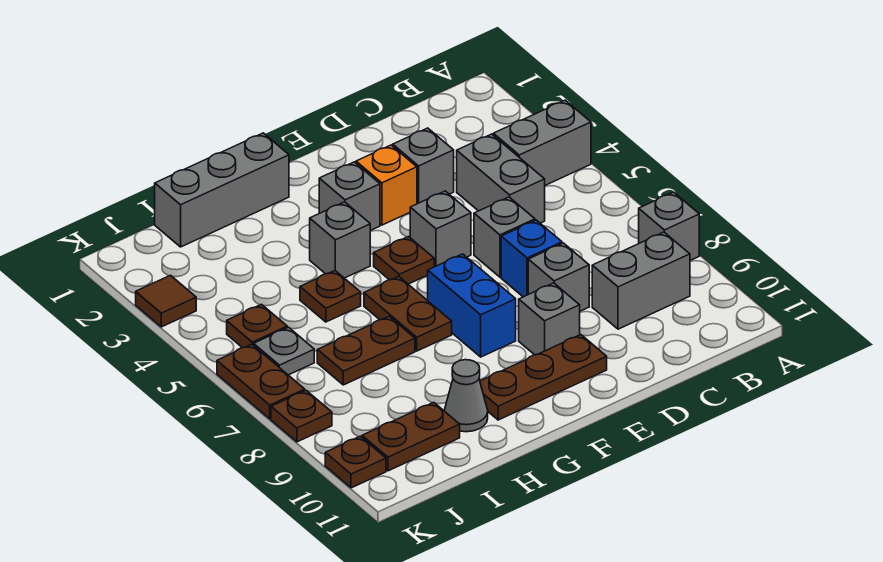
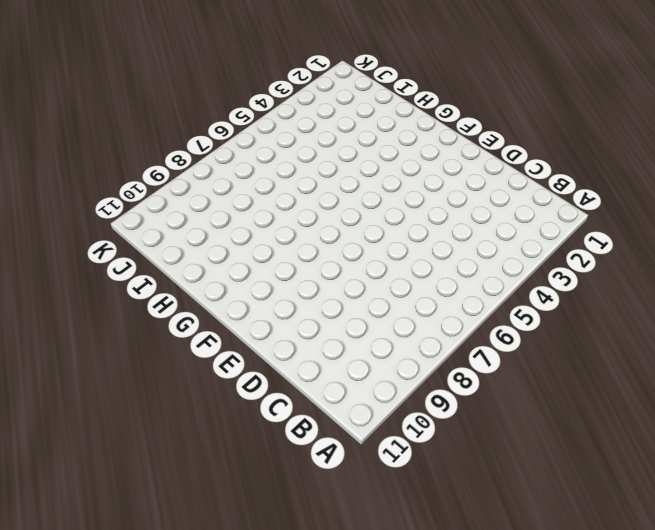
none -> grey brick A4:B4 level 1
none -> grey brick A8 level 1
none -> grey brick B9:C9 level 1

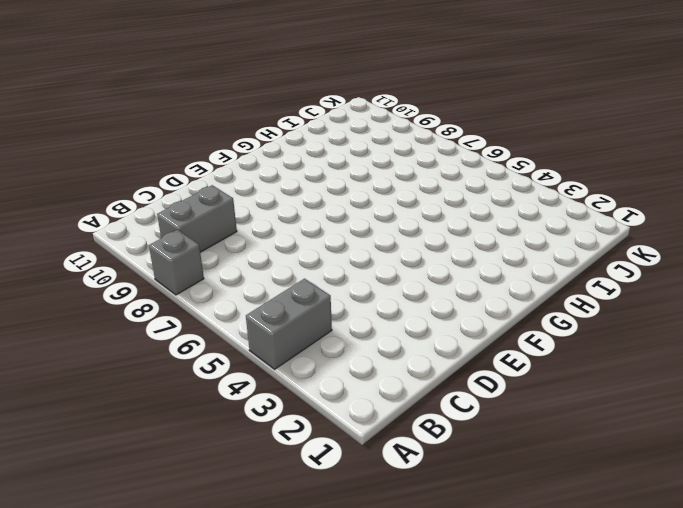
none -> grey brick C4:C5 level 1
none -> grey brick D3 level 1
none -> grey brick D6 level 1

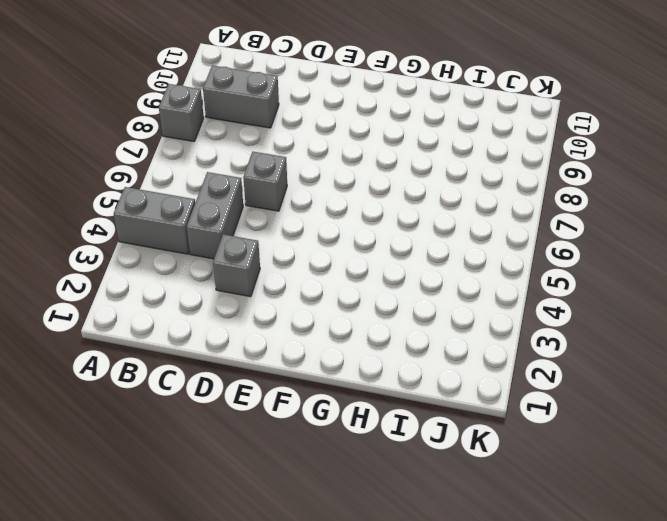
none -> blue brick D7 level 1
none -> grey brick D8 level 1
none -> orange brick E3 level 1

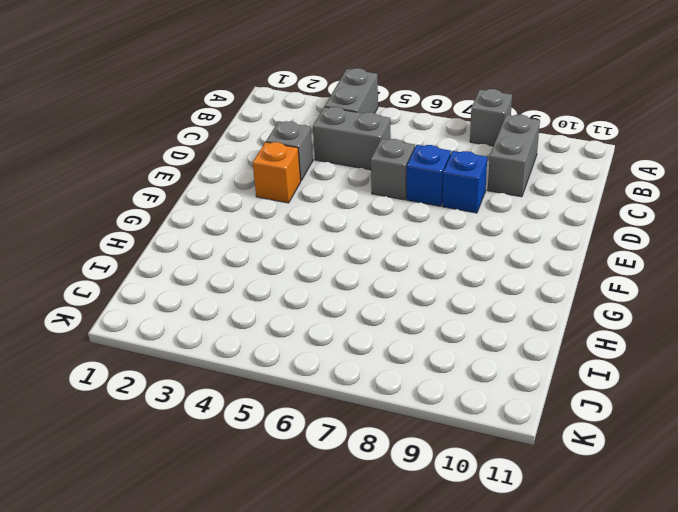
blue brick D8 level 1 -> grey brick D8 level 1
none -> grey brick E5 level 1
none -> grey brick E9 level 1
none -> brown plate E10:G10 level 1

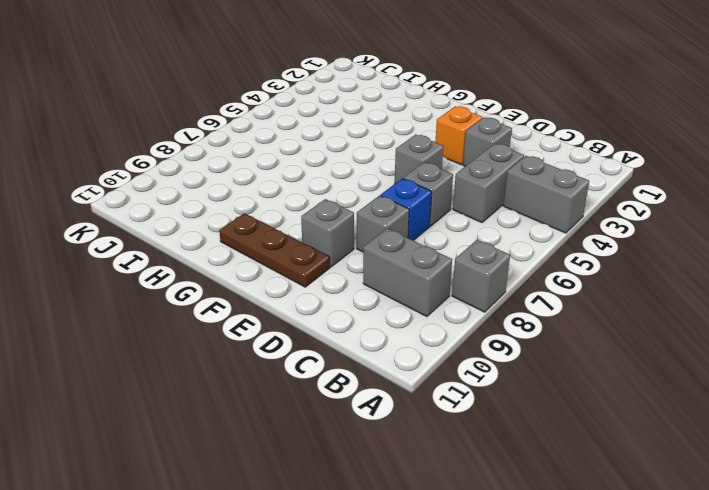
none -> grey brick F3 level 1
none -> brown plate F5 level 1
none -> blue brick F7:F8 level 1

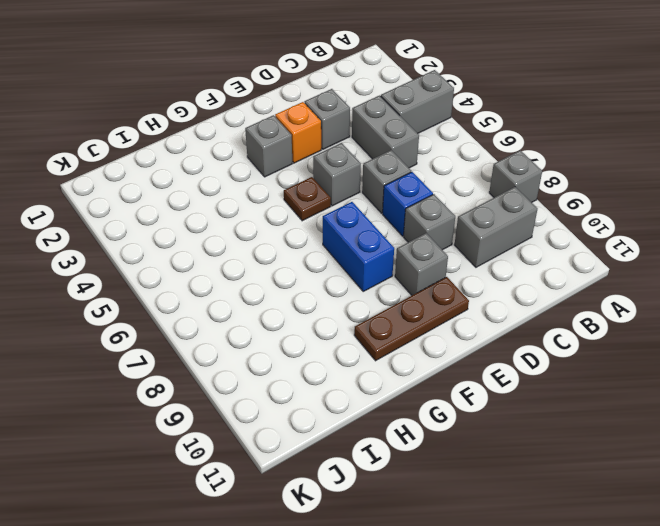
none -> grey brick G1:I1 level 1
none -> grey brick G4 level 1
none -> brown plate G6:G7 level 1

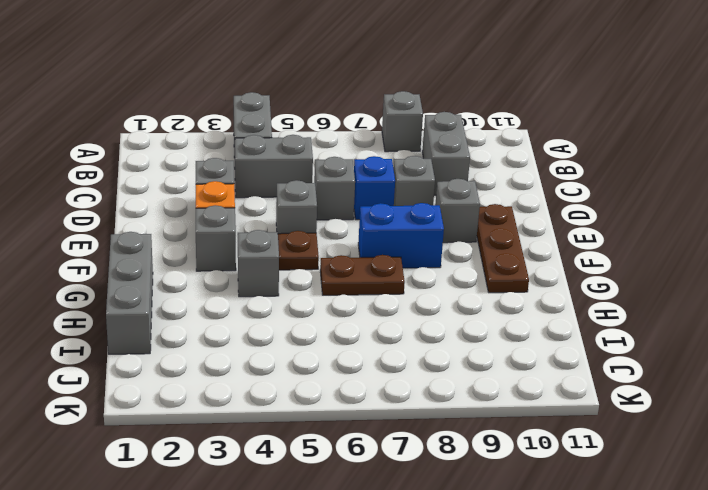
none -> brown plate H5 level 1
none -> brown plate H7:I7 level 1
none -> grey cone H10 level 1

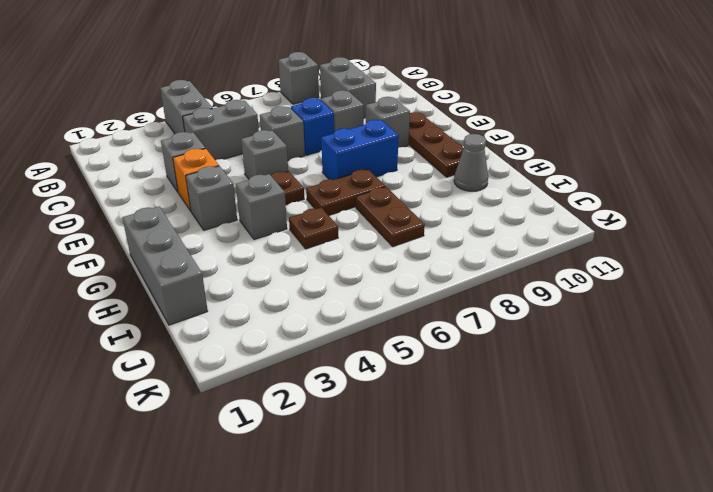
none -> brown plate I10:J10 level 1
none -> brown plate J5 level 1
none -> grey plate J6 level 1

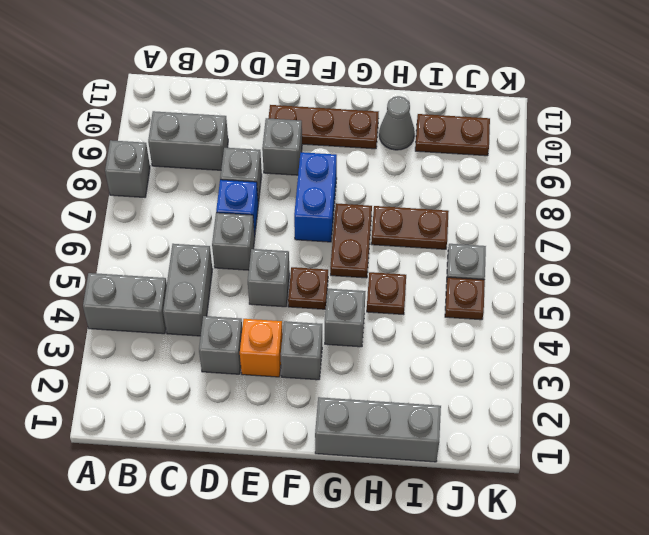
none -> brown tile K3 level 1
none -> brown plate K6:K7 level 1
none -> brown plate K8 level 1

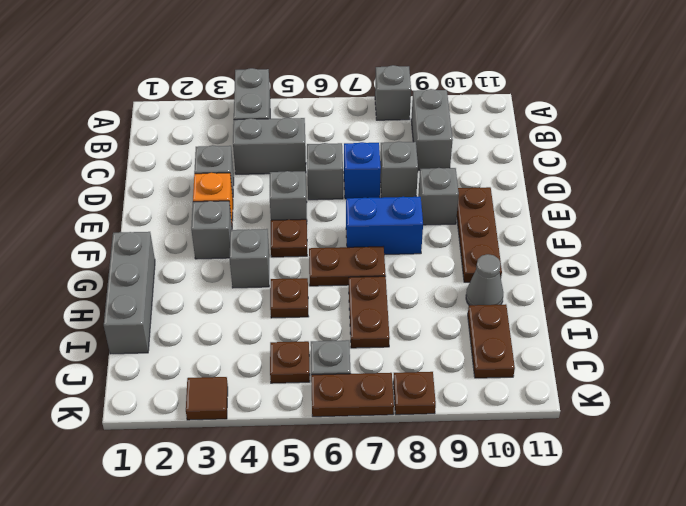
none -> brown plate K10 level 1

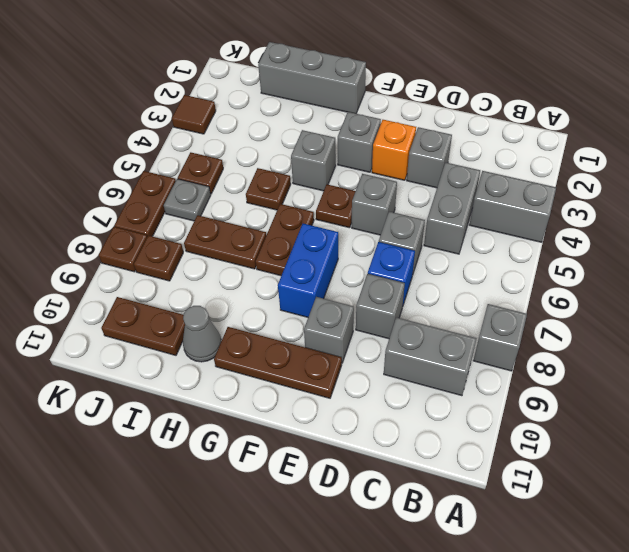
brown plate J8 level 1 -> brown plate K10 level 1

